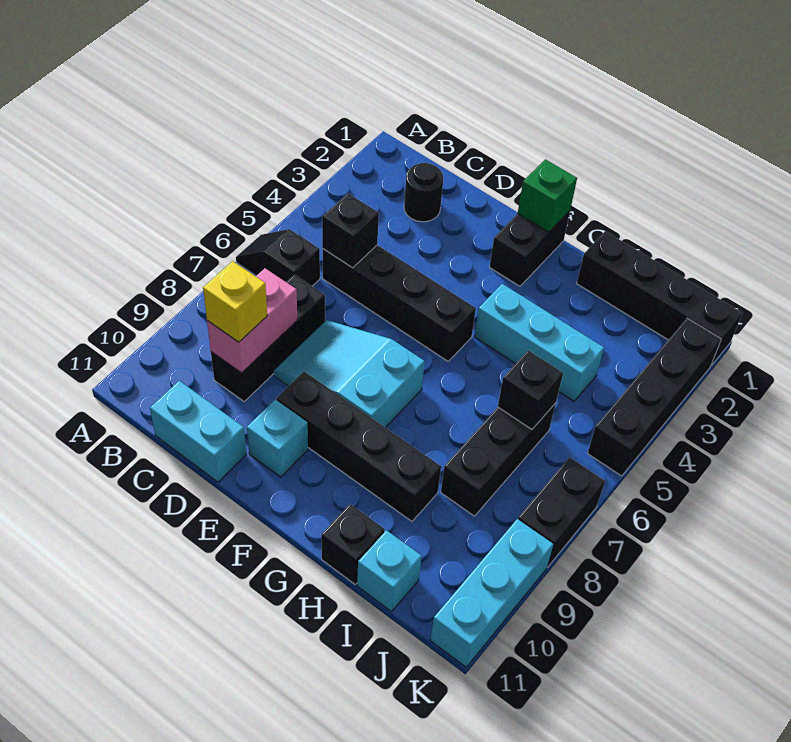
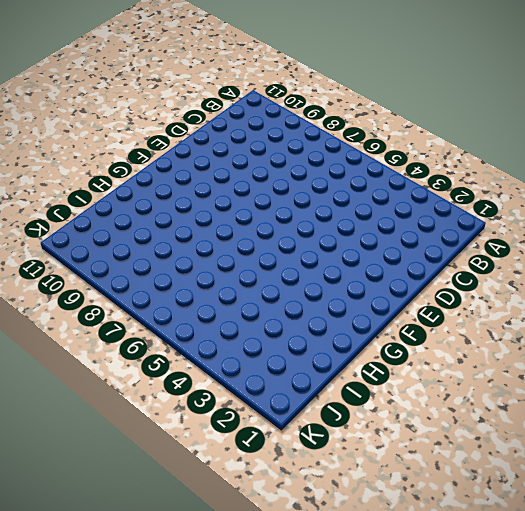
none -> black slope A6:B6 level 1 top B
none -> black round brick C2 level 1
none -> black brick C5:F5 level 1

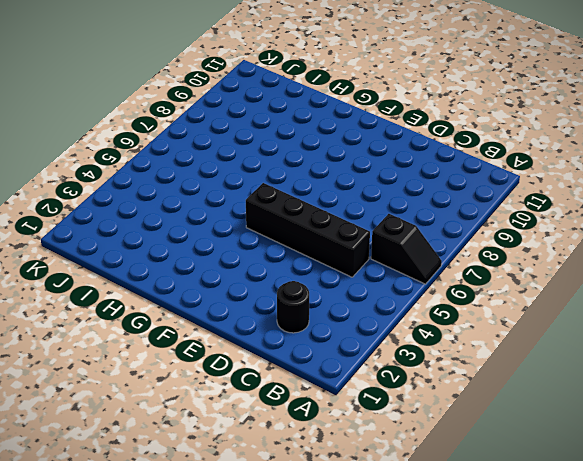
none -> black brick C7:C9 level 1
none -> cyan brick C11:D11 level 1
none -> cyan slope D7:F8 level 1 top F

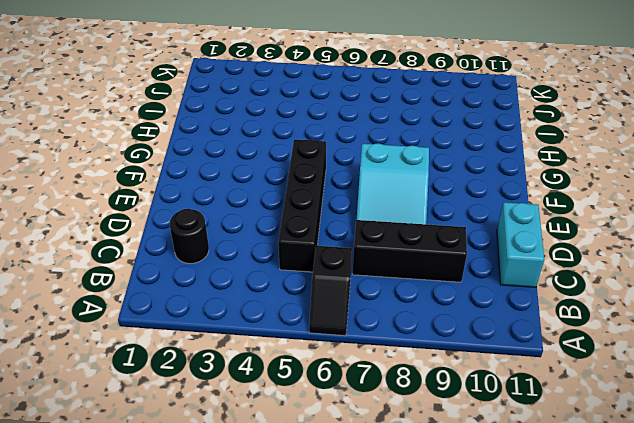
none -> black brick E9:H9 level 1
none -> cyan brick E10 level 1
none -> black brick F1:F2 level 1

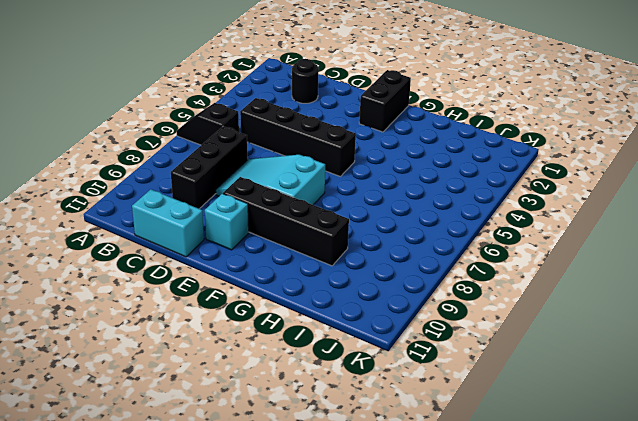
none -> cyan brick G4:I4 level 1
none -> black brick H1:K1 level 1
none -> black brick H11 level 1

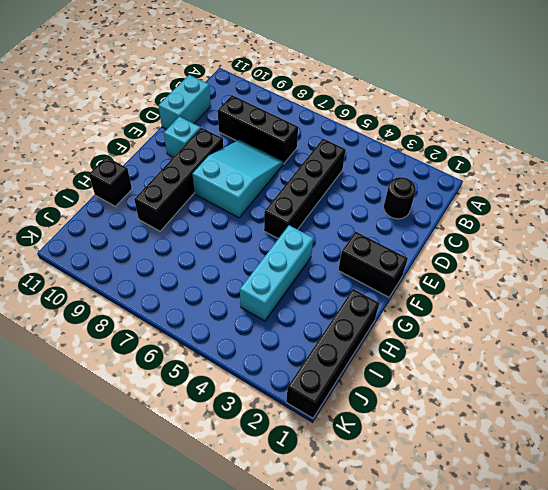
none -> black slope A6:B6 level 1 top B
none -> black brick I6:I8 level 1
none -> cyan brick I11 level 1

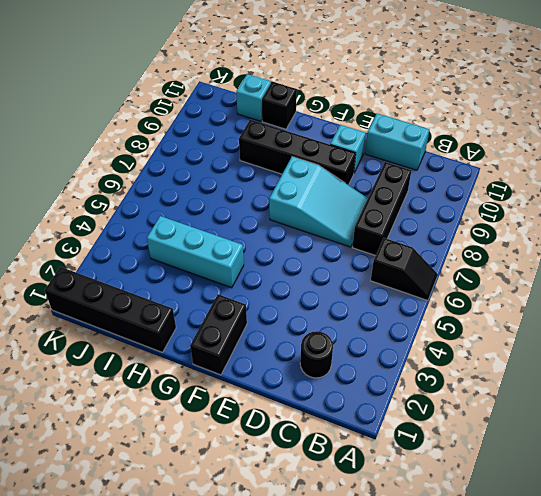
none -> black brick C5:F5 level 1
none -> black brick I6:I8 level 1
none -> black brick K2:K5 level 1

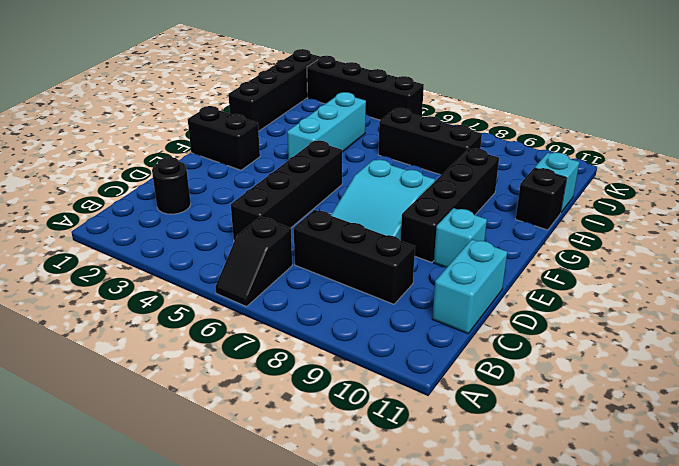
none -> black brick K7:K8 level 1
none -> cyan brick K9:K11 level 1
none -> black brick C5 level 2

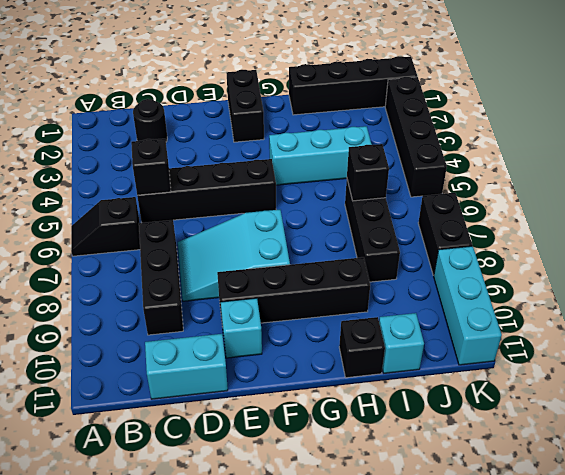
none -> pink brick C8:C9 level 2
none -> green brick F1 level 2
none -> yellow brick C9 level 3

